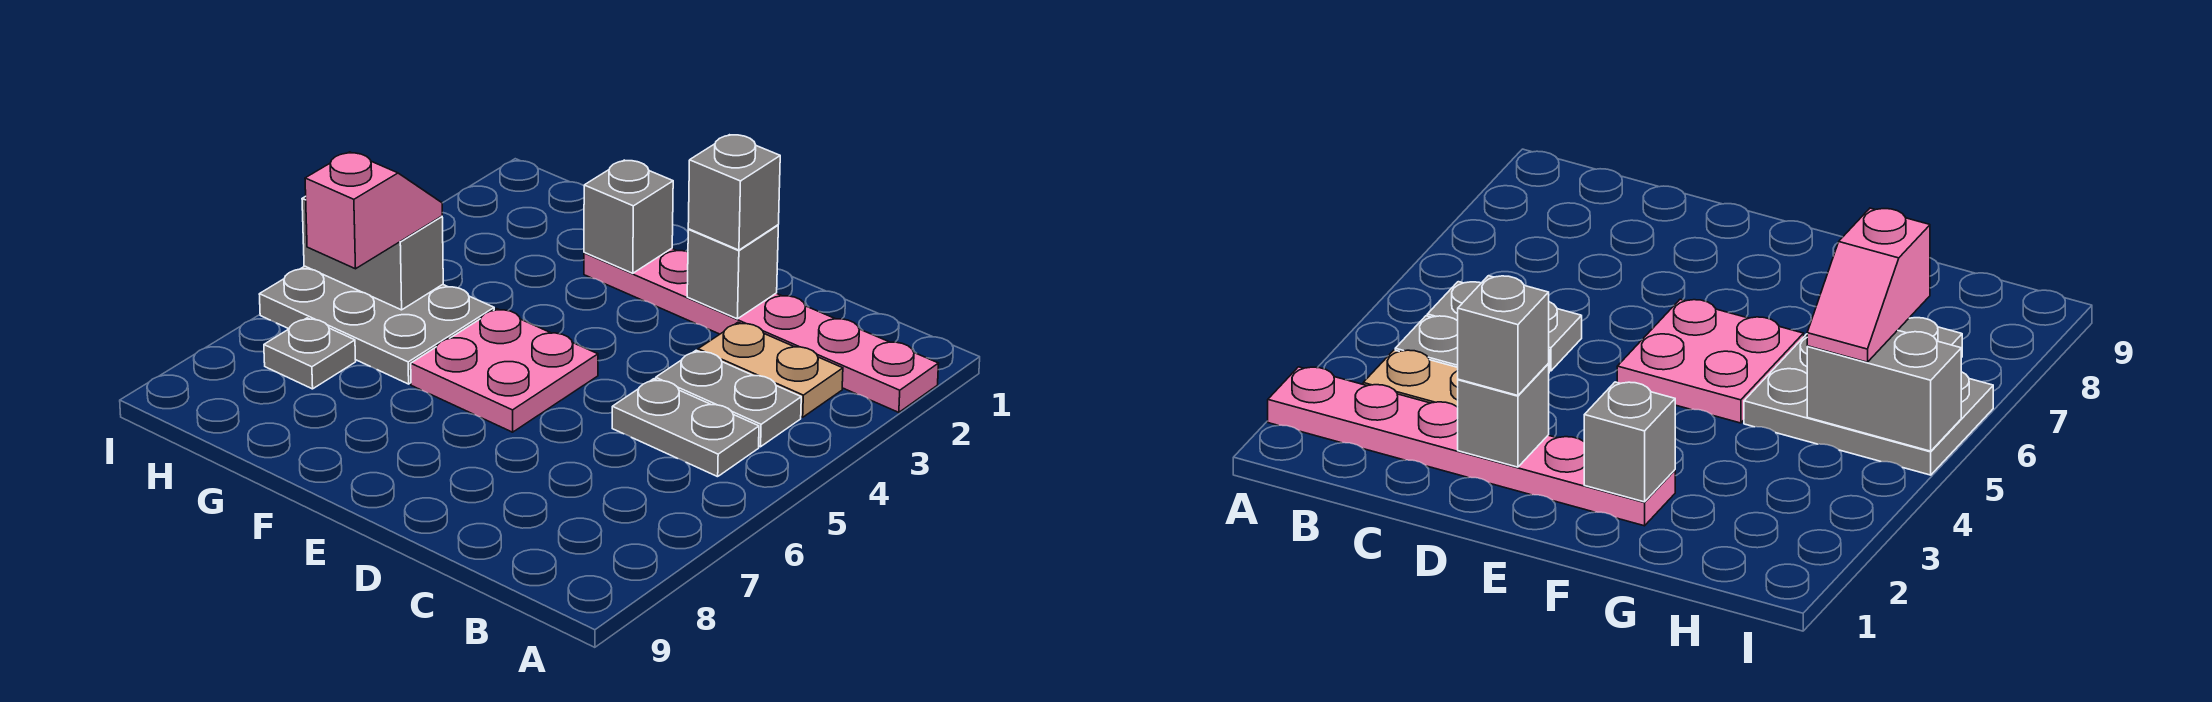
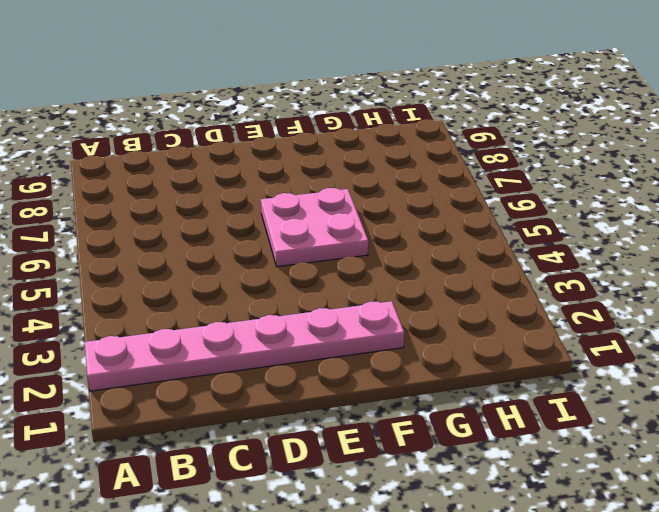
none -> tan plate B3:C3 level 1
none -> grey plate B4:C4 level 1
none -> grey plate B5:C5 level 1

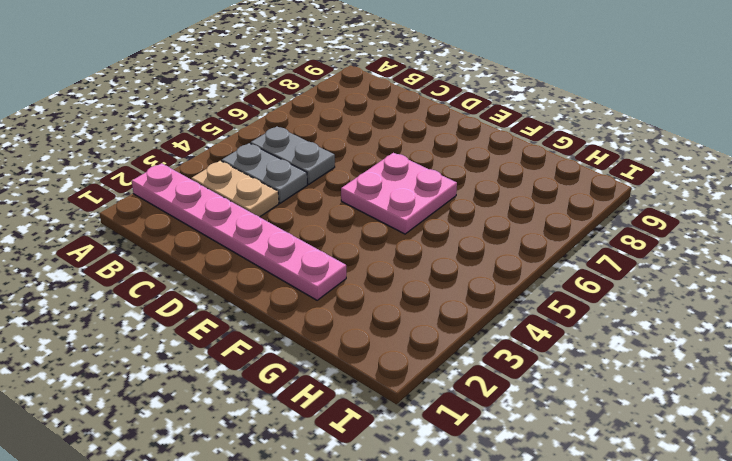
none -> grey plate G5:I6 level 1
none -> grey plate H7 level 1
none -> grey brick D2 level 2

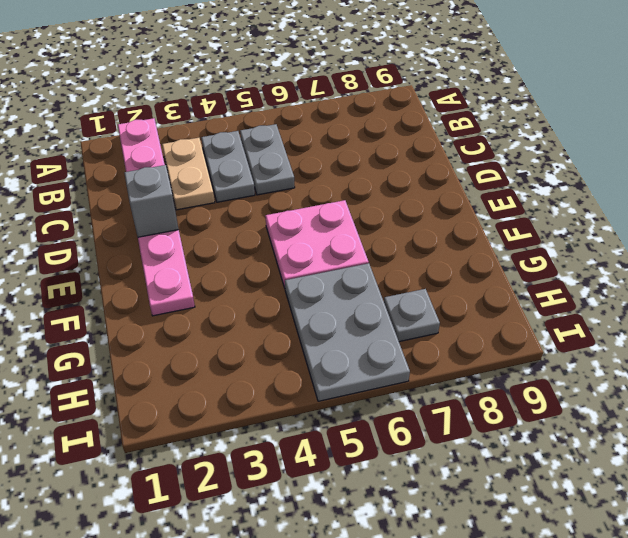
none -> grey brick F2 level 2
none -> grey brick H5:I5 level 2
none -> grey brick D2 level 3

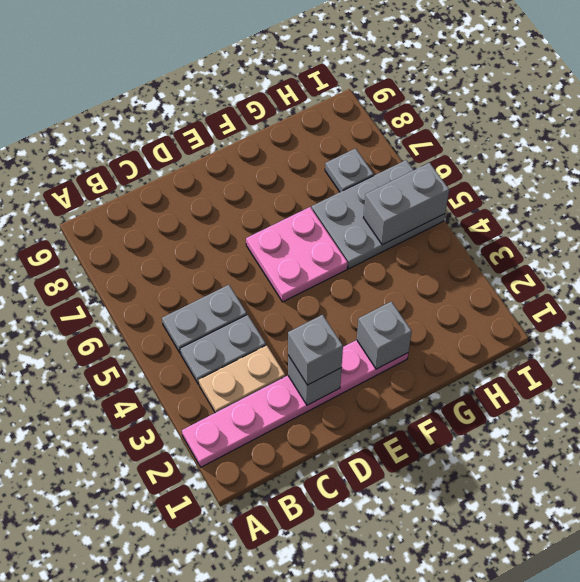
none -> pink slope H5:H6 level 3 top 6

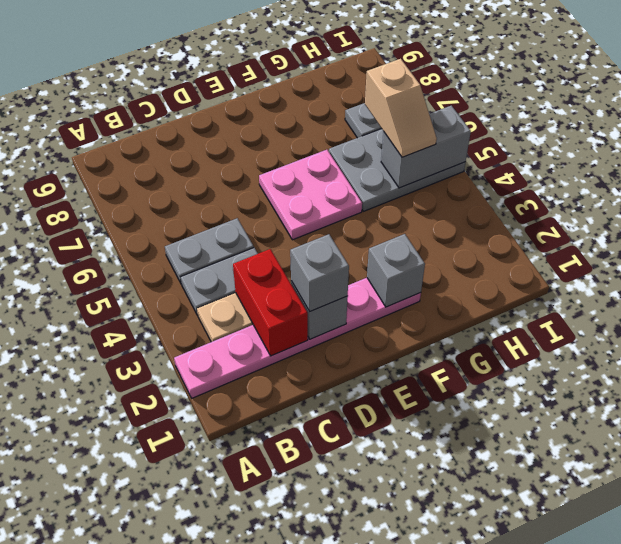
red brick C2:C3 level 2 -> none
tan slope H5:H6 level 3 top 6 -> pink slope H5:H6 level 3 top 6

